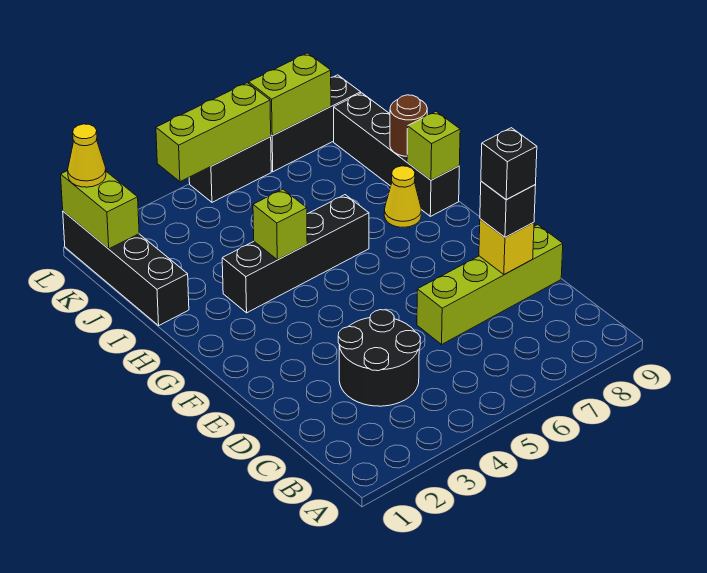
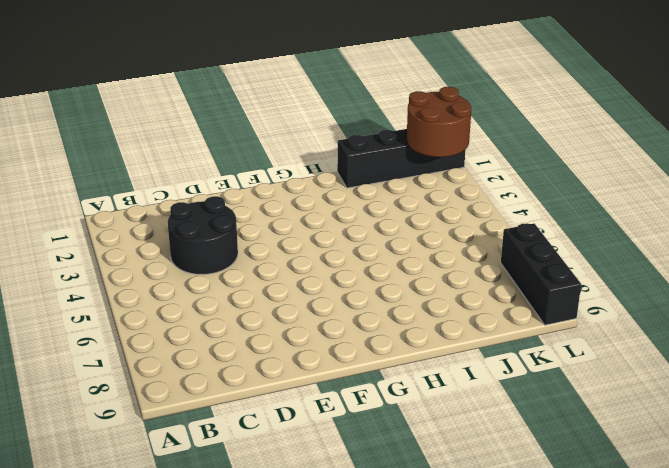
brown round brick K1:L2 level 2 -> lime brick K1:L1 level 2
none -> lime brick D6:D9 level 1
none -> black brick H3:H6 level 1
none -> yellow cone H8 level 1

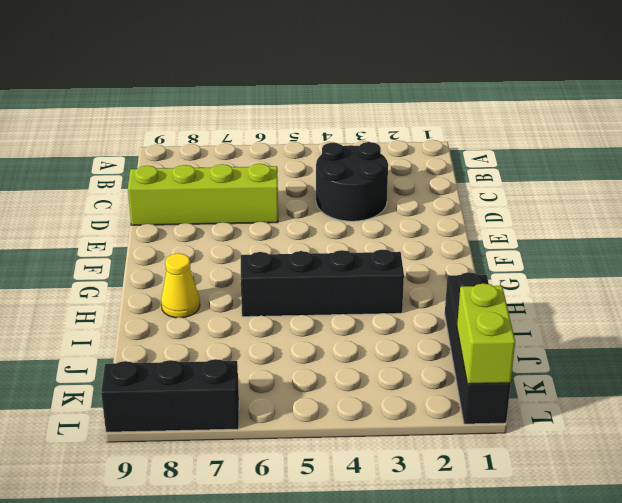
none -> black brick H9:K9 level 1
none -> black brick L5:L6 level 1
none -> yellow brick D8 level 2

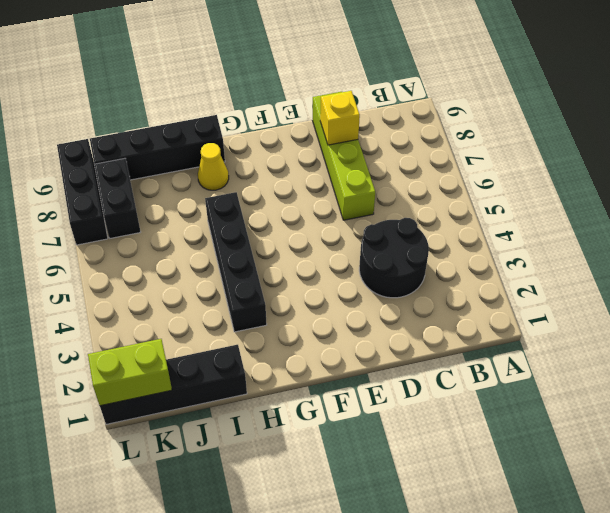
black brick K7:K8 level 1 -> black brick L5:L6 level 1
none -> lime brick H4 level 2
none -> lime brick H9 level 2
none -> brown round brick I9 level 2

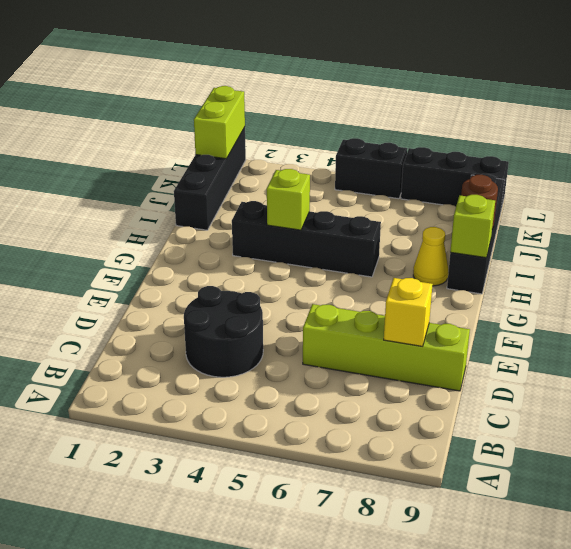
none -> lime brick L4:L6 level 2
none -> lime brick L7:L8 level 2
none -> black brick D8 level 3

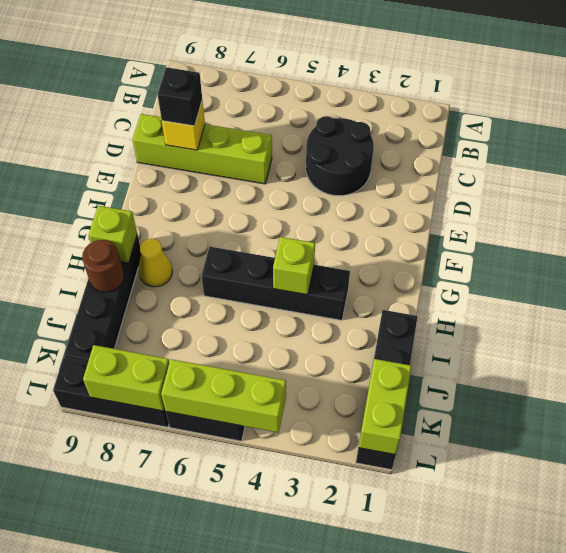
none -> yellow cone L1 level 3
none -> black brick D8 level 4

